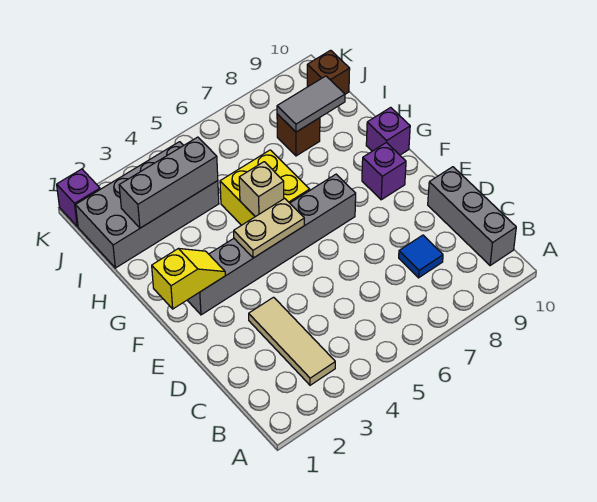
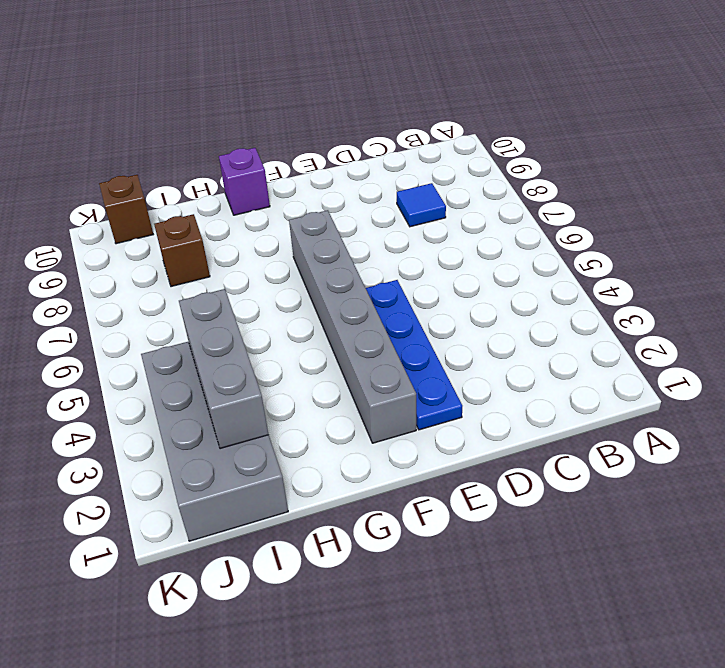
blue plate E2:E5 level 1 -> none
none -> tan tile B3:D3 level 1
none -> grey brick B10:D10 level 1
none -> purple brick F9 level 1

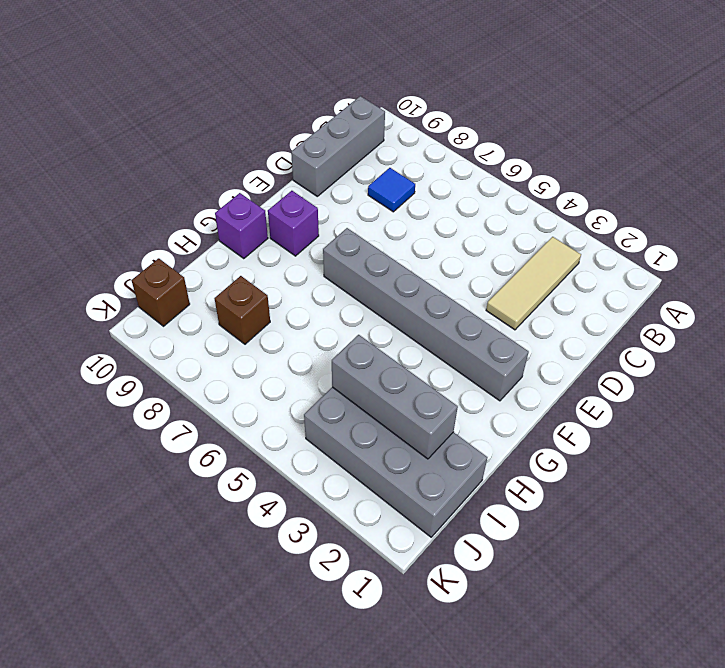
none -> yellow brick G5:H6 level 1
none -> purple brick K1 level 1
none -> yellow slope F1:F2 level 2 top 1

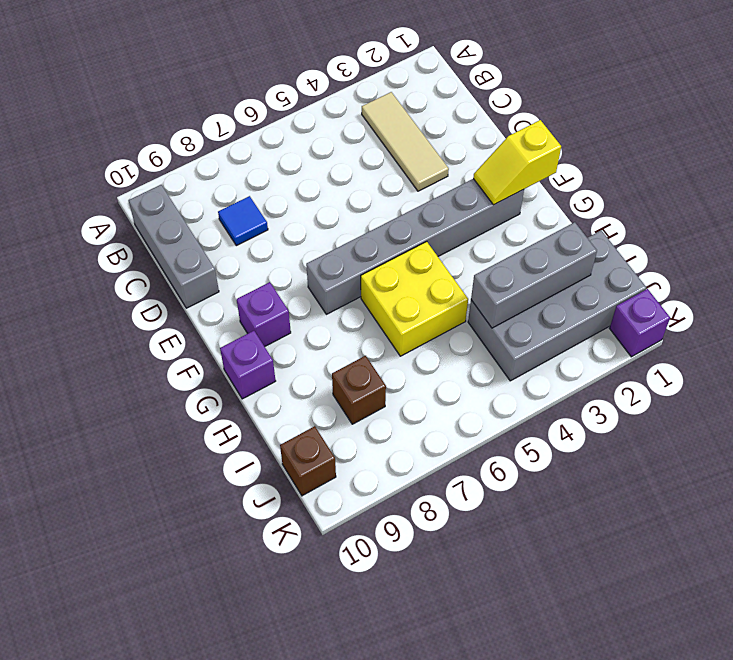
none -> tan plate F4:F5 level 2
none -> tan brick G5 level 2
none -> grey tile I8:I9 level 2

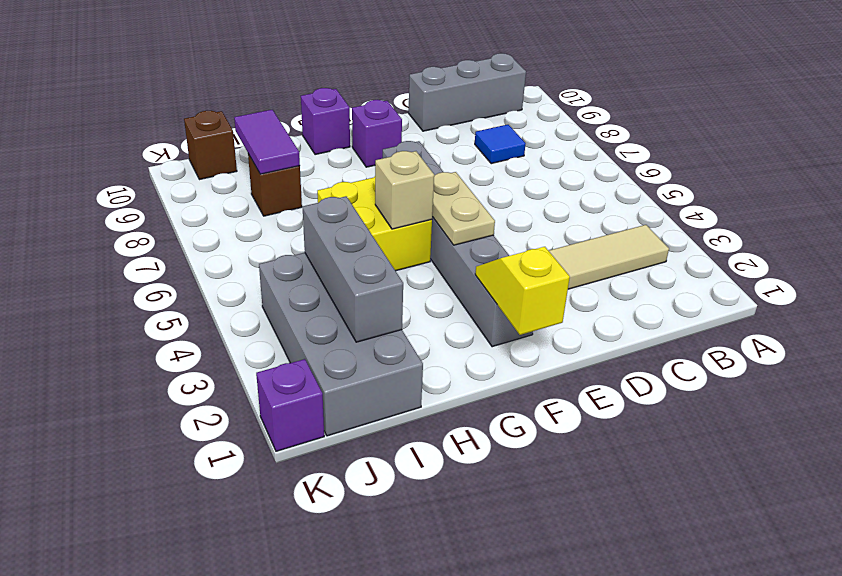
purple tile I8:I9 level 2 -> grey tile I8:I9 level 2

